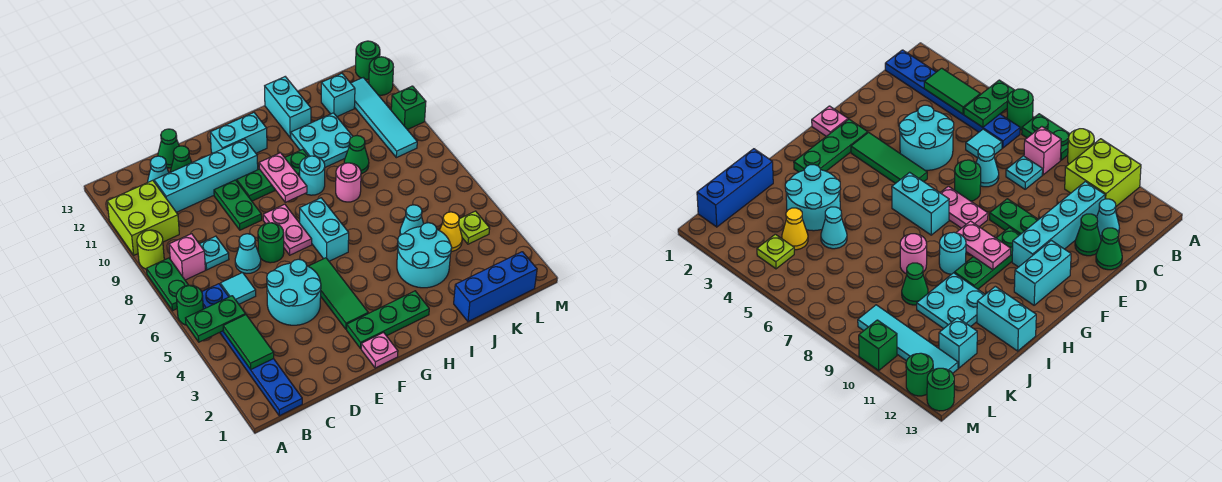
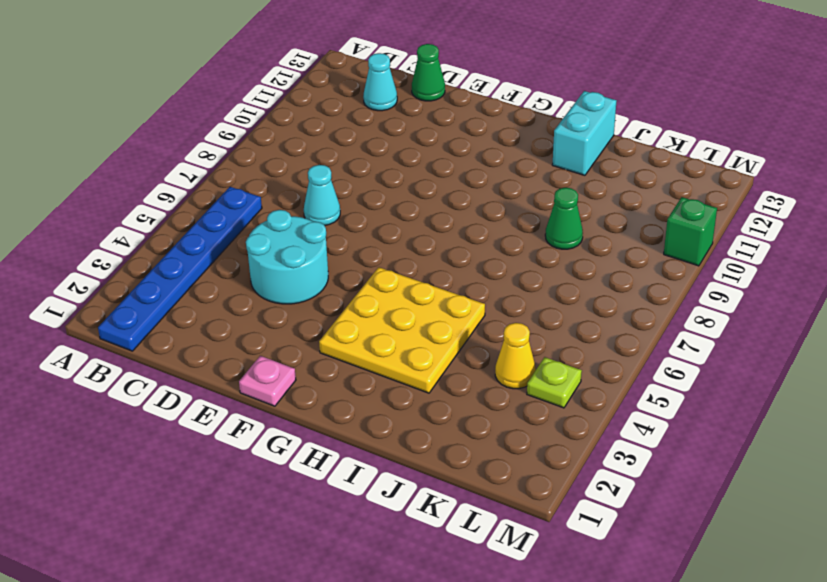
yellow plate G3:I5 level 1 -> cyan round brick I3:J4 level 1
none -> green round brick A6 level 1
none -> green plate A7:A8 level 1
none -> lime round brick A9 level 1
none -> lime brick A10:B11 level 1

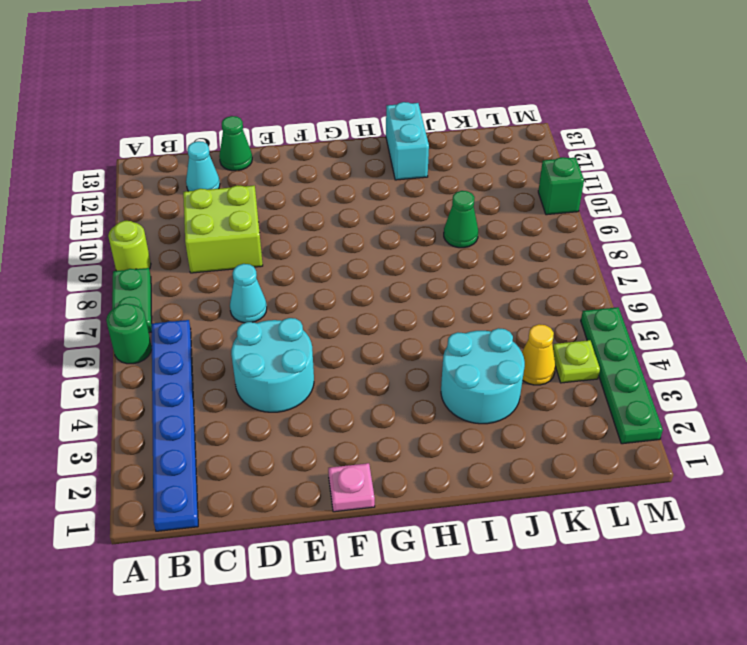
lime brick C9:D10 level 1 -> lime brick A10:B11 level 1
green plate M2:M5 level 1 -> none
none -> pink brick B8 level 1
none -> cyan tile C6 level 1
none -> cyan plate C8 level 1
none -> cyan brick C11:F11 level 1

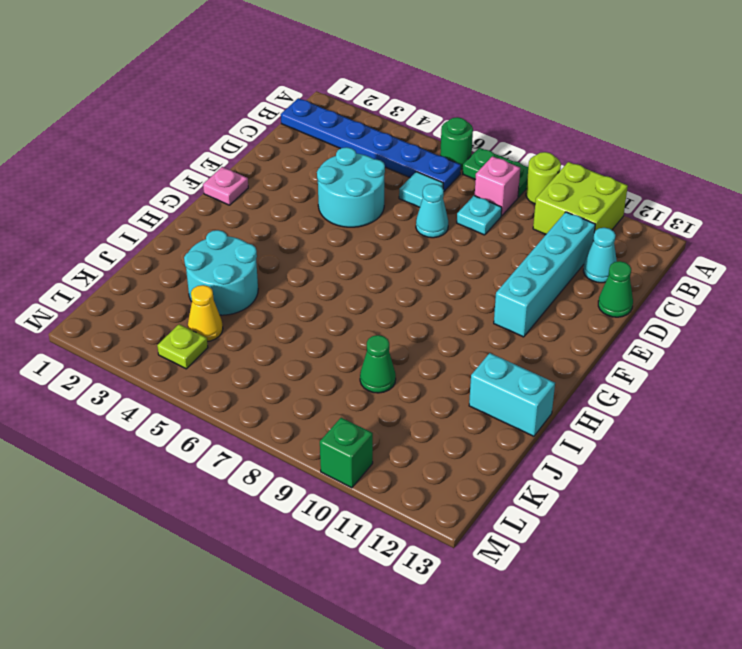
none -> green cone D12 level 1
none -> green round brick E7 level 1
none -> green plate E9:E10 level 1
none -> green plate F2:H2 level 1

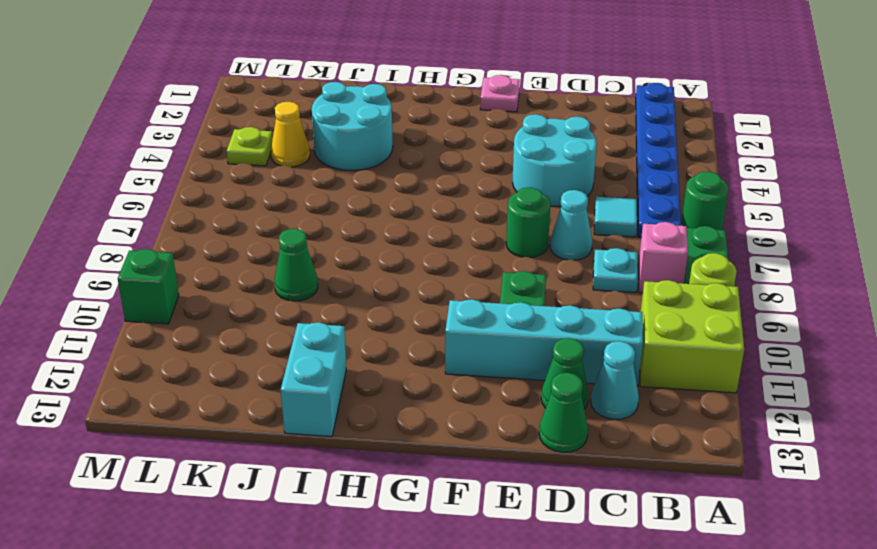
none -> green plate F2:H2 level 1
none -> green tile F3:F5 level 1
none -> pink plate F7:F8 level 1
none -> green plate F10:H10 level 1

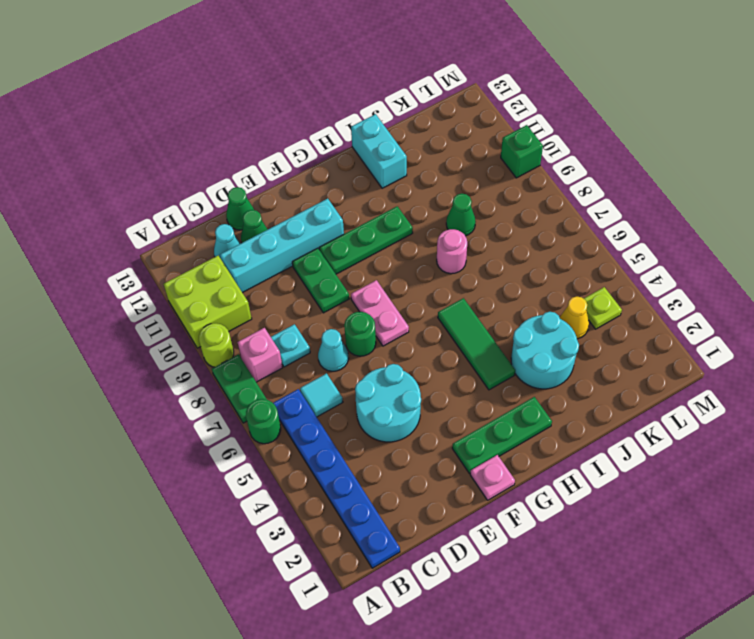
green tile H4:H6 level 1 -> green tile F3:F5 level 1
none -> cyan brick F12:G12 level 1
none -> cyan brick G6:G7 level 1
none -> cyan round brick H9 level 1
none -> cyan plate I10:J11 level 1

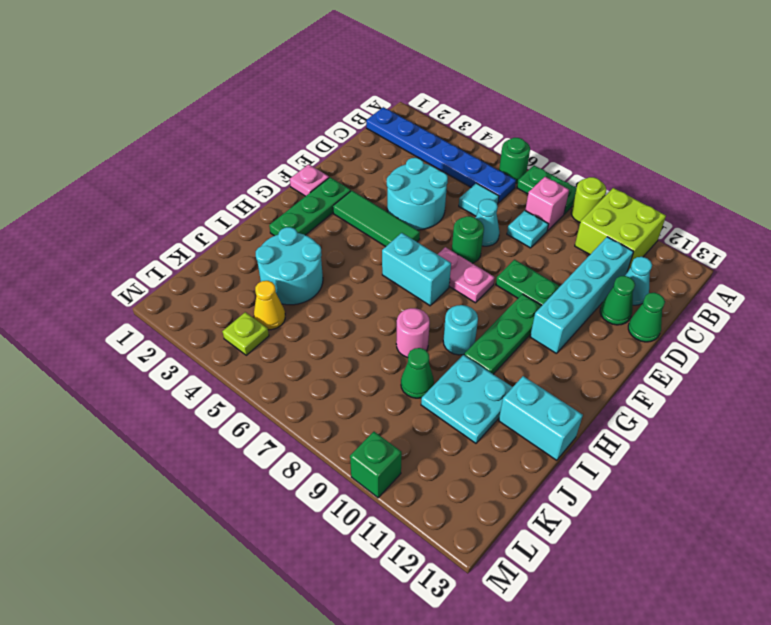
none -> cyan brick F12:G12 level 1
none -> blue brick J1:L1 level 1
none -> cyan cone J5 level 1
none -> cyan brick K12 level 1

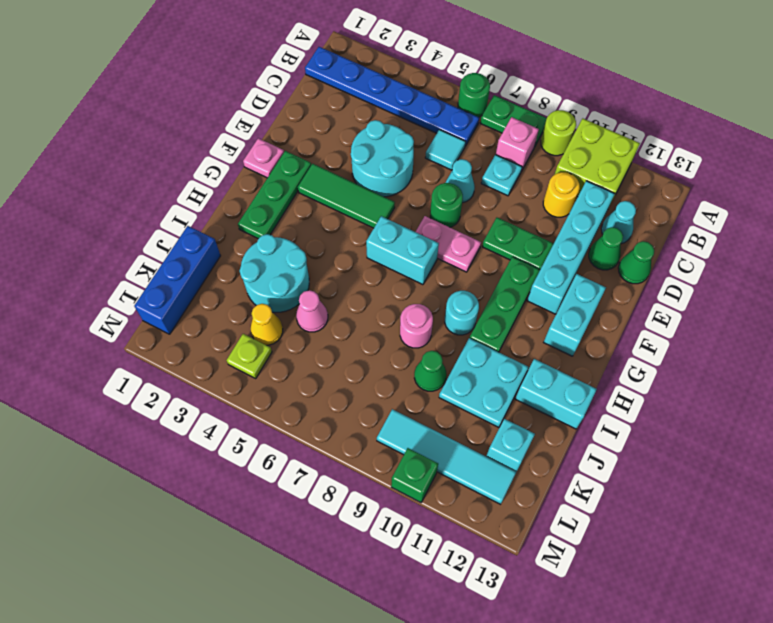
yellow round brick C10 level 1 -> none
pink cone J5 level 1 -> cyan cone J5 level 1
none -> green round brick M12 level 1
none -> green round brick M13 level 1
none -> green plate A5:B5 level 2
none -> green tile B3:B4 level 2

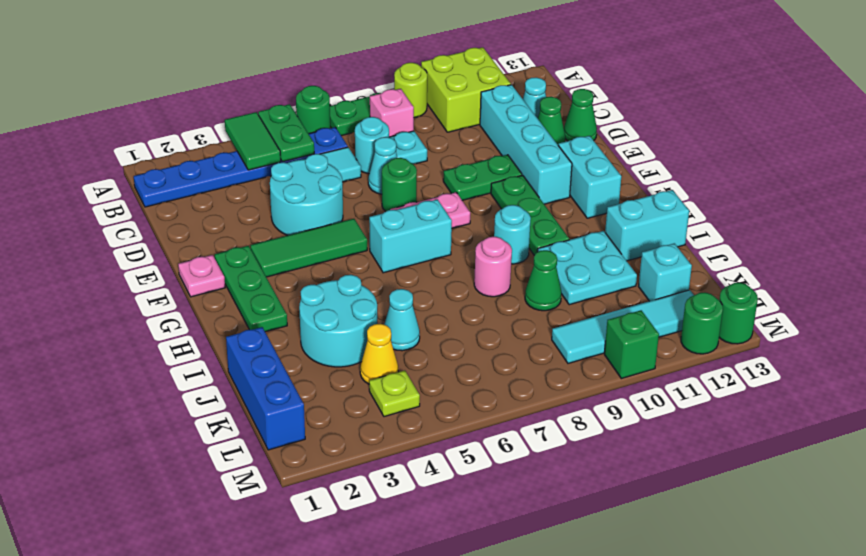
green tile A4:B4 level 2 -> green tile B3:B4 level 2
cyan round brick C7 level 1 -> none
none -> pink plate G9:G10 level 2

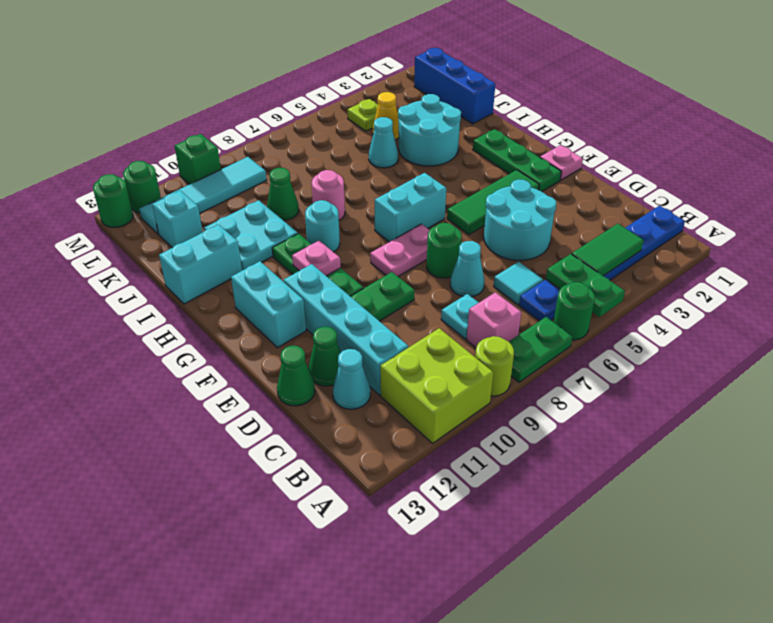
pink plate G10 level 2 -> pink plate G9:G10 level 2

